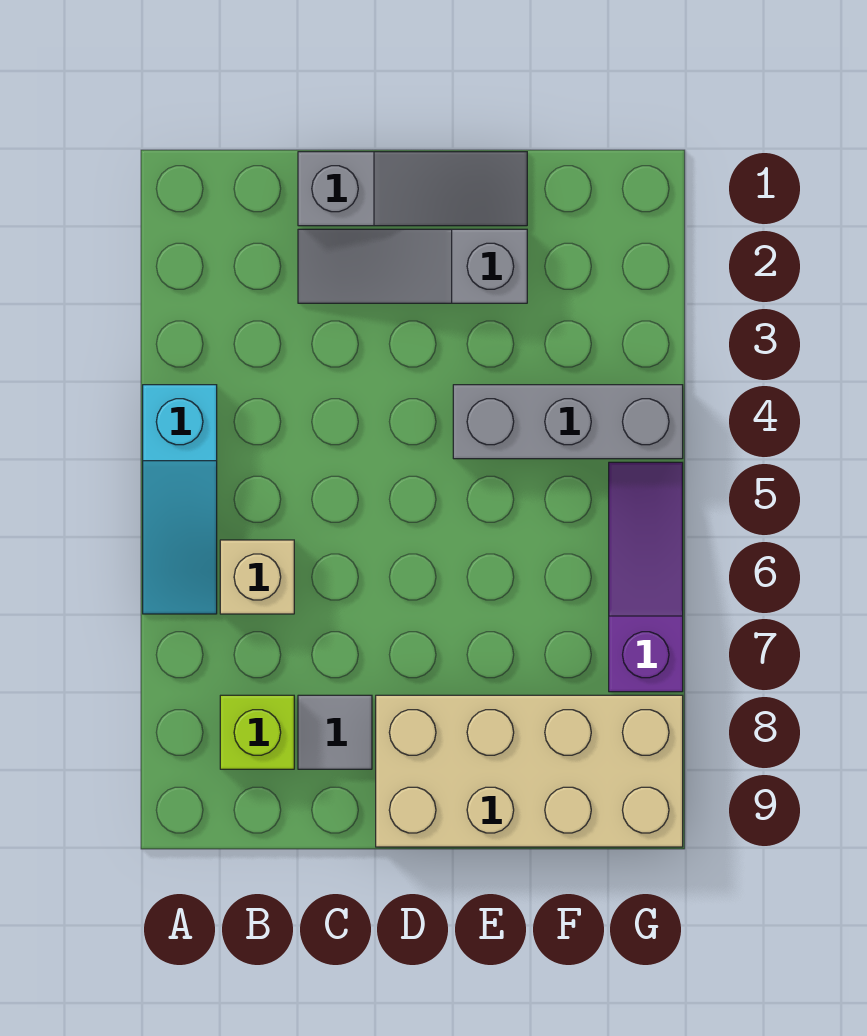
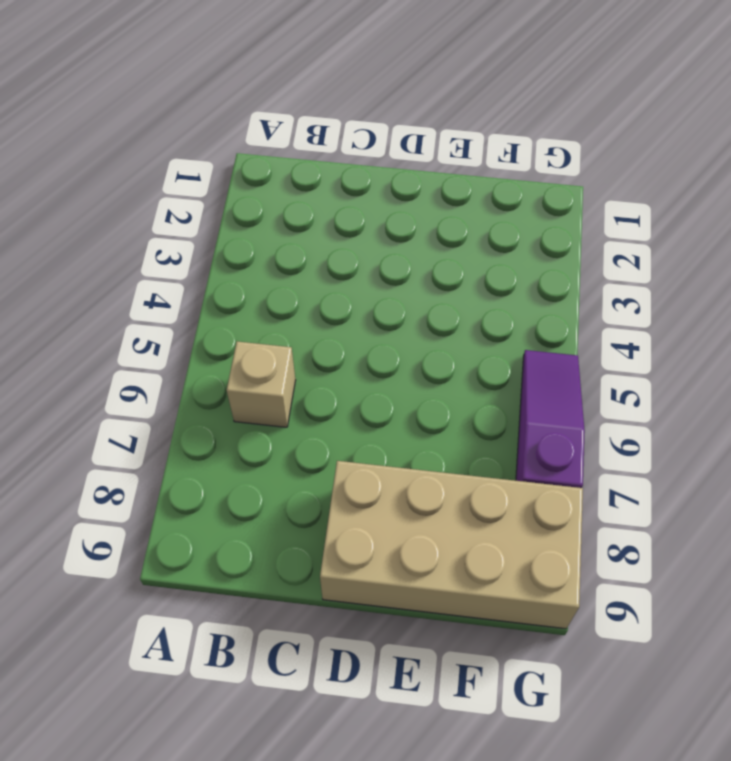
none -> cyan slope A4:A6 level 1 top 4
none -> lime brick B8 level 1

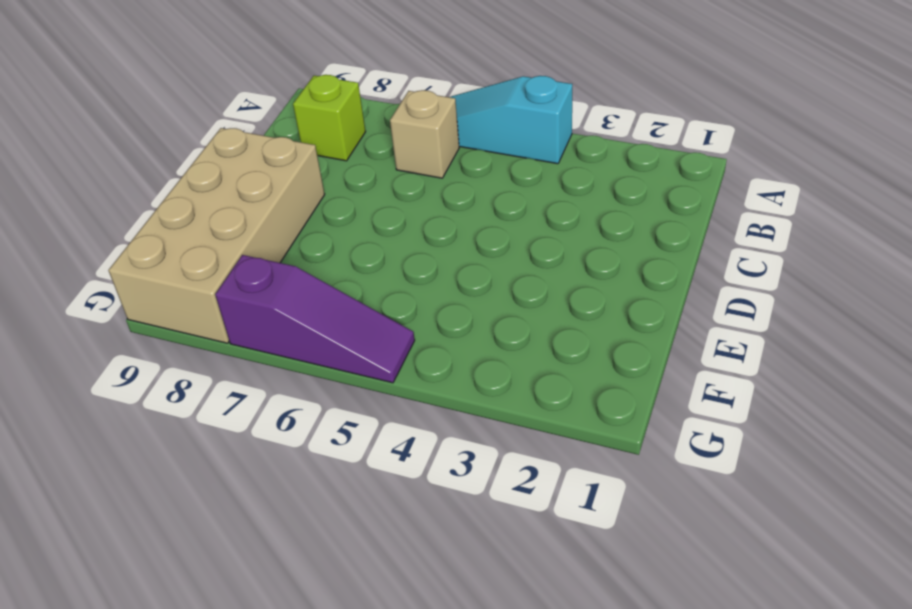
none -> grey slope C1:E1 level 1 top C
none -> grey slope C2:E2 level 1 top E

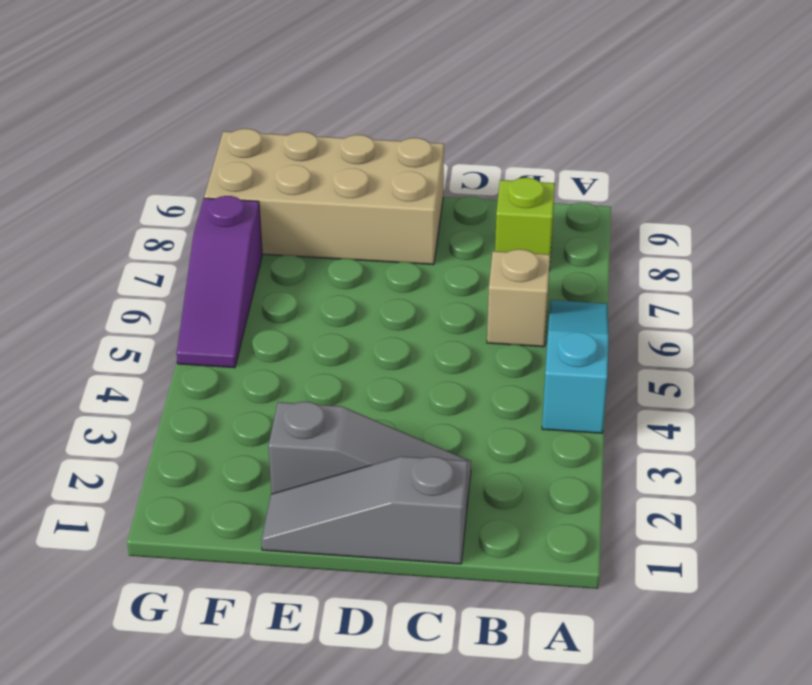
none -> grey tile C8 level 1
none -> grey brick E4:G4 level 1

